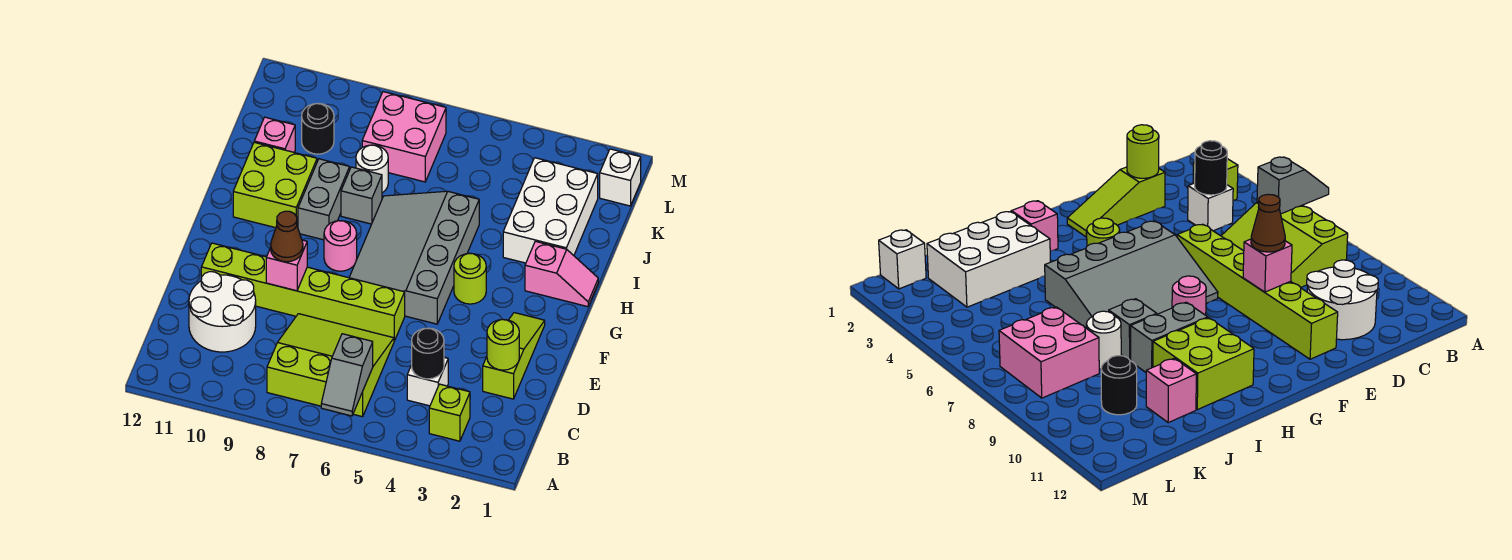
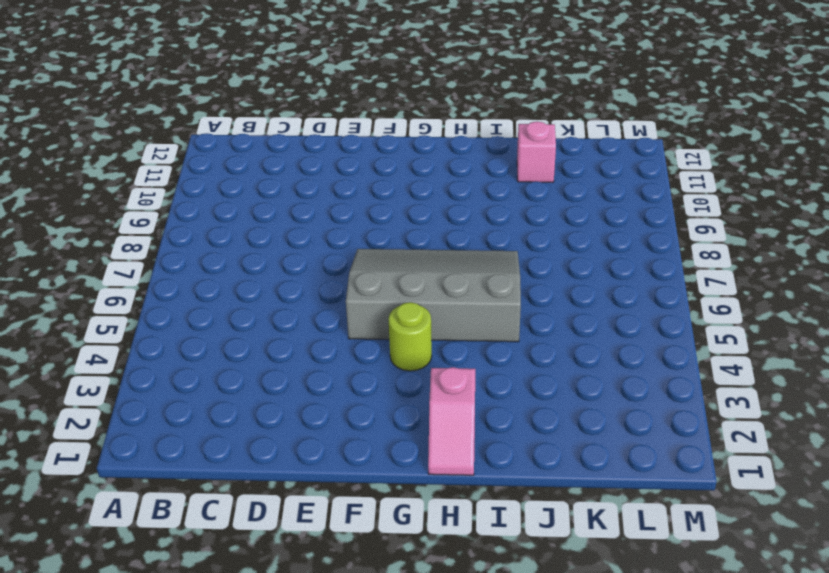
none -> lime brick B3 level 1
none -> lime slope B6:D8 level 1 top B
none -> white brick C4 level 1

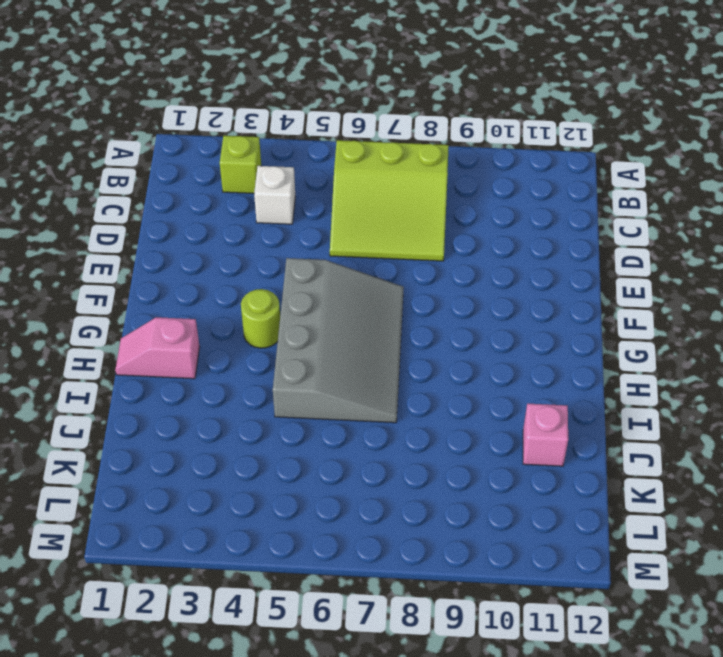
none -> white round brick C10:D11 level 1
none -> lime slope D2:F2 level 1 top D
none -> lime brick E6:E11 level 1

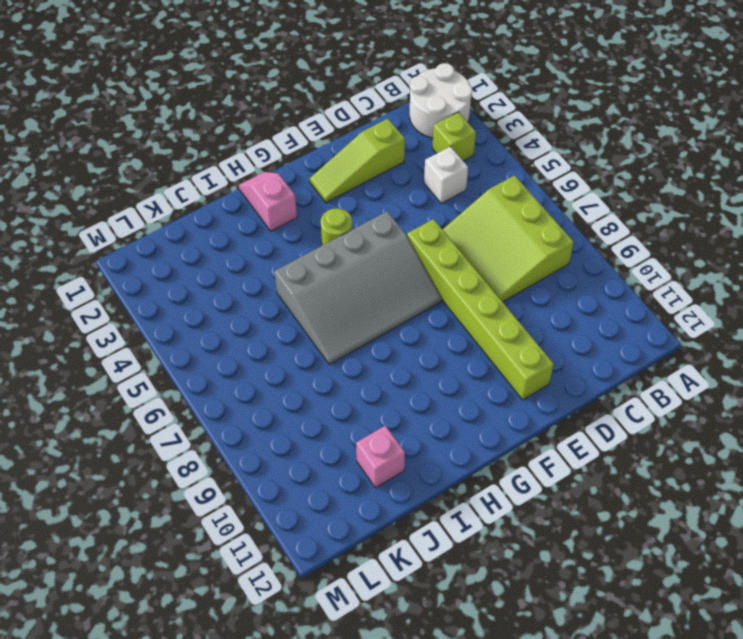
white round brick A1:B2 level 1 -> white round brick C10:D11 level 1
none -> pink round brick G8 level 1
none -> grey brick H9:I9 level 1
none -> lime brick H10:I11 level 1

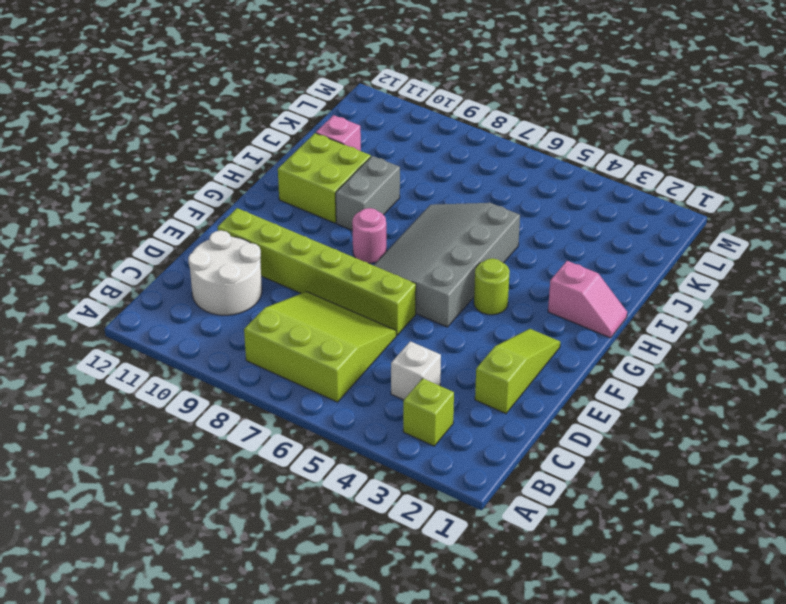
none -> white brick I2:K3 level 1
none -> grey brick I8 level 1
none -> white round brick J8 level 1

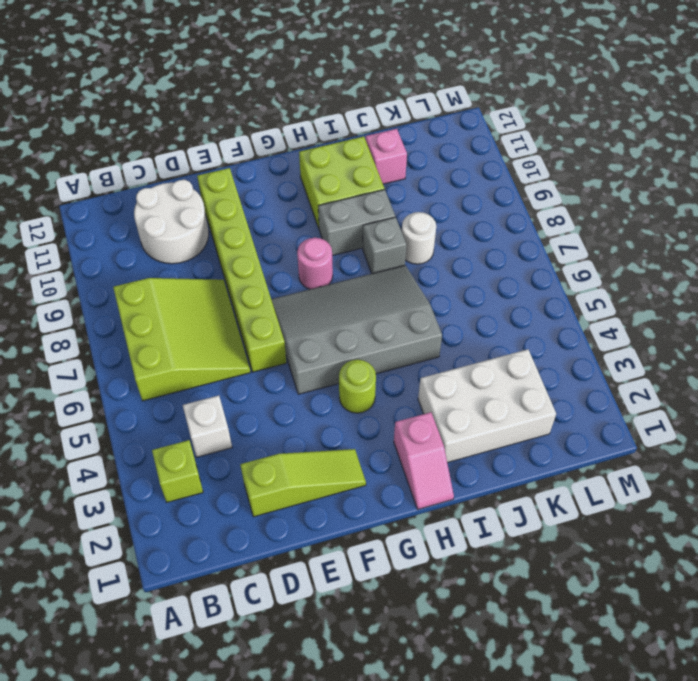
none -> pink brick K7:L8 level 1
none -> black round brick K10 level 1
none -> white brick L1 level 1

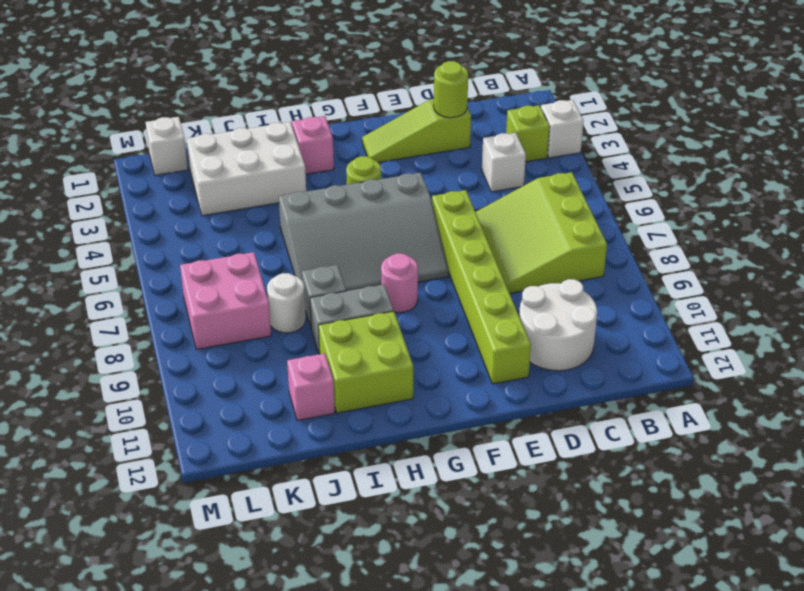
white brick A3 level 1 -> none
none -> black round brick K10 level 1
none -> grey slope A6:B6 level 2 top B
none -> black round brick C4 level 2

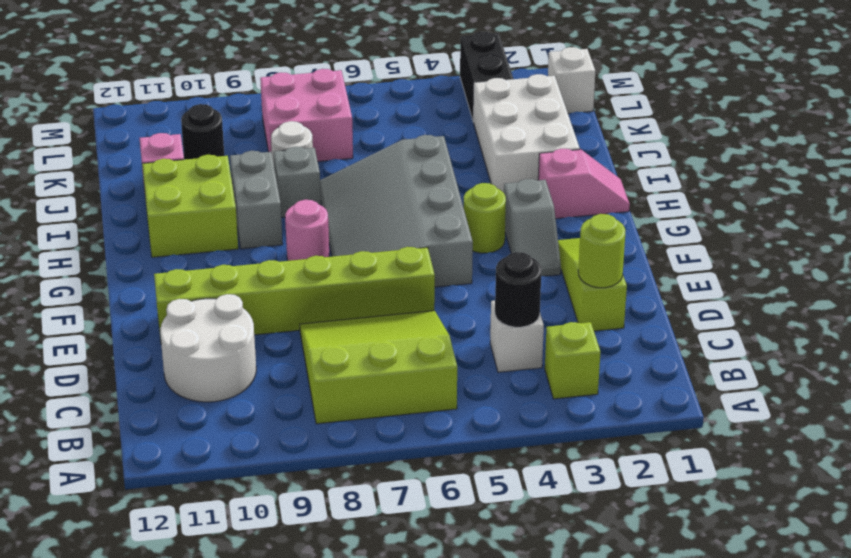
grey slope F3:G3 level 1 top G -> grey slope A6:B6 level 2 top B
black brick L3:M3 level 1 -> none
none -> pink brick E9 level 2
none -> brown cone E9 level 3

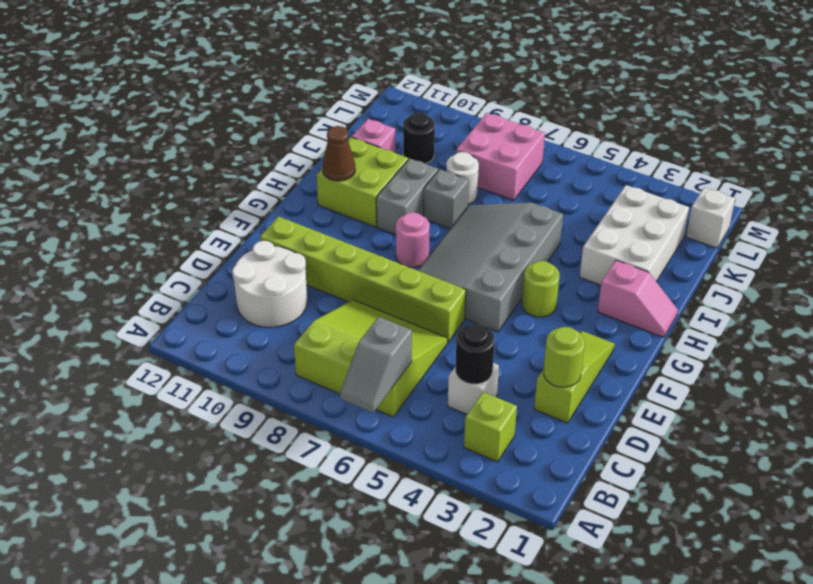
brown cone H11 level 2 -> brown cone E9 level 3
none -> pink brick E9 level 2

